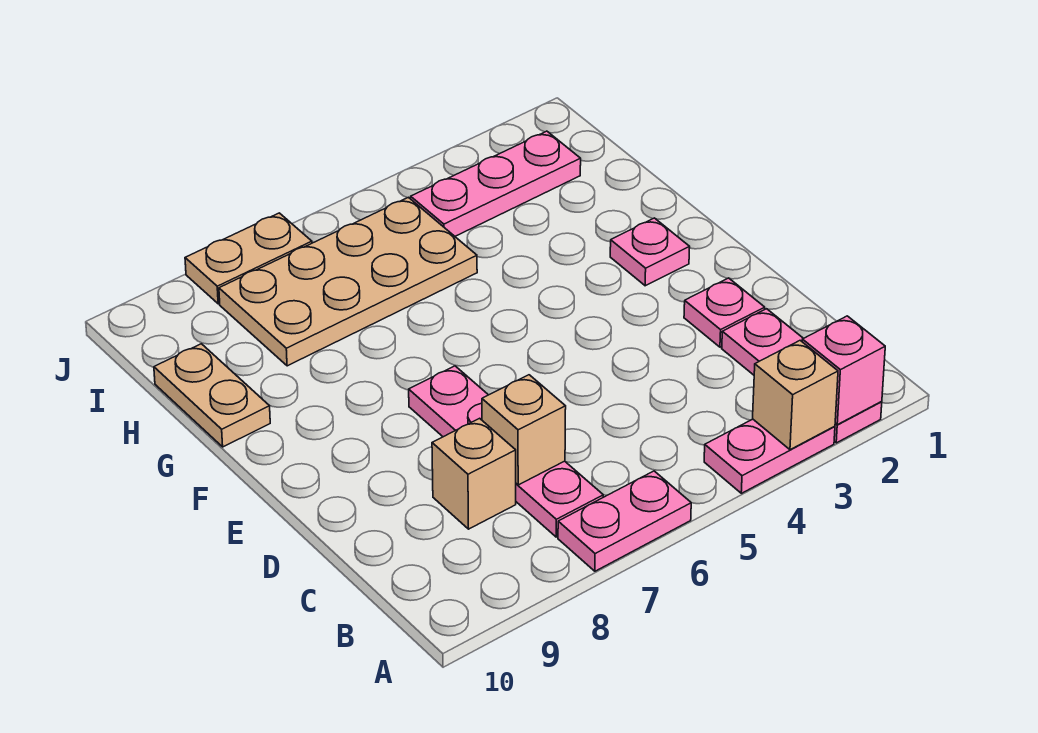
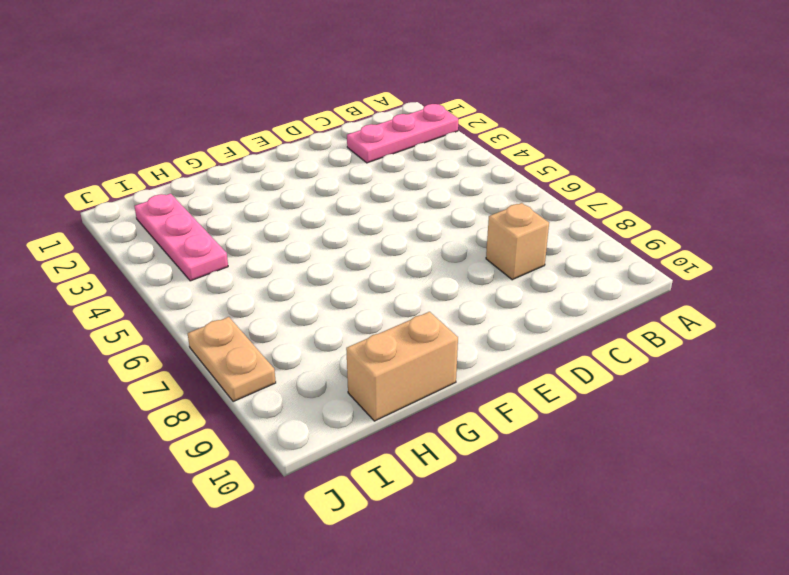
tan brick G10:H10 level 1 -> tan plate G10:H10 level 1
none -> pink plate A3:A4 level 1
none -> pink plate A6:A7 level 1
none -> pink plate B7:E7 level 1

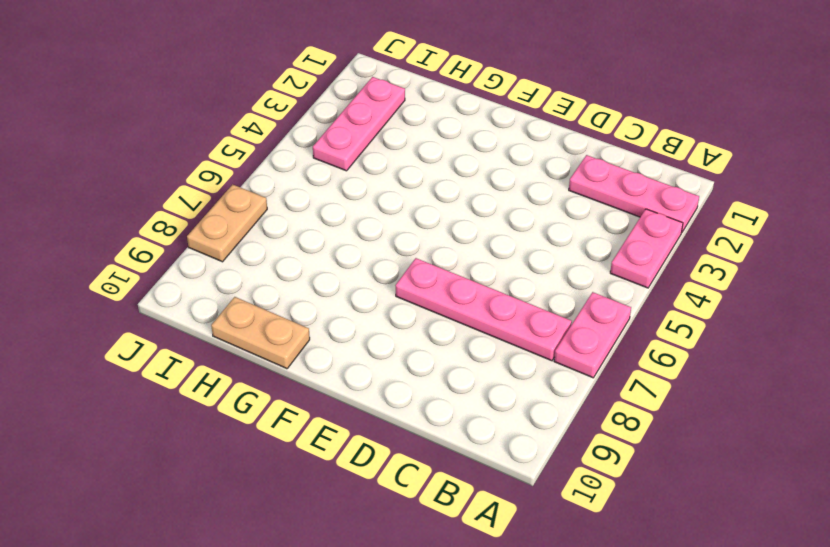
none -> tan brick C8 level 1
none -> pink plate D2 level 1
none -> pink plate F2 level 1

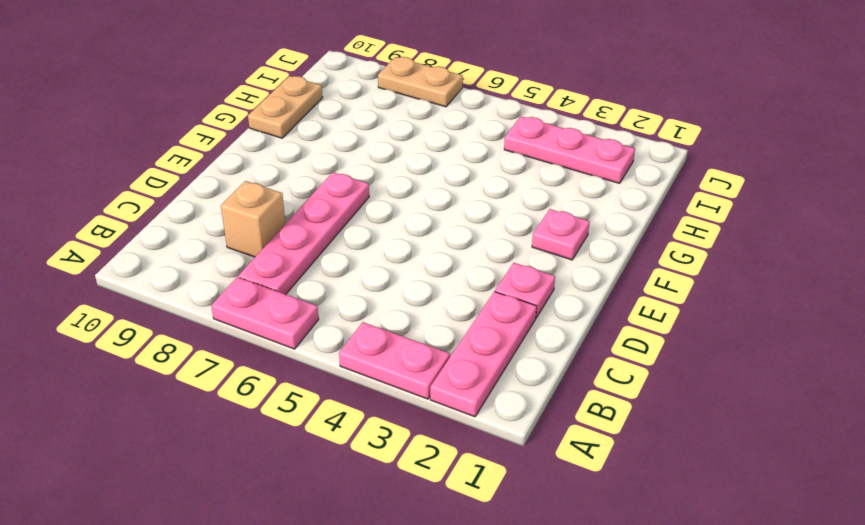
none -> tan plate H5:I8 level 1
none -> pink brick A2 level 2
none -> tan brick A3 level 2

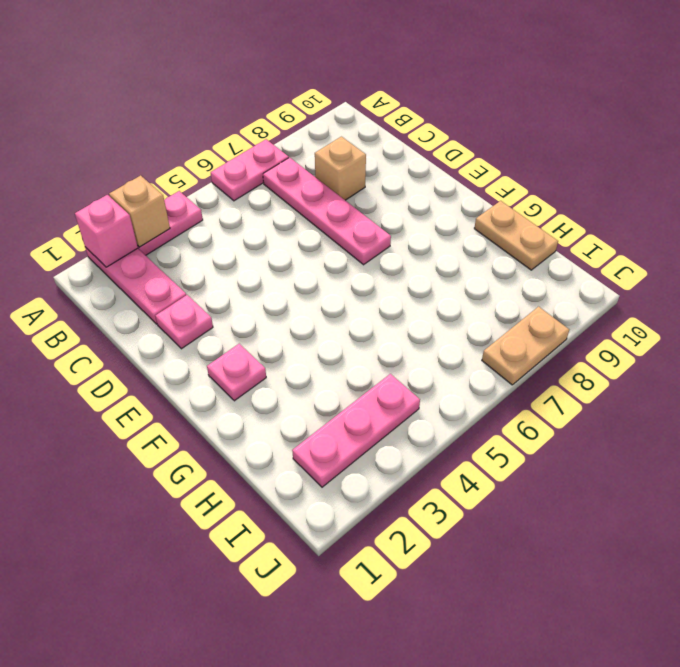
none -> tan plate H5:I8 level 1
none -> tan brick C7 level 2

